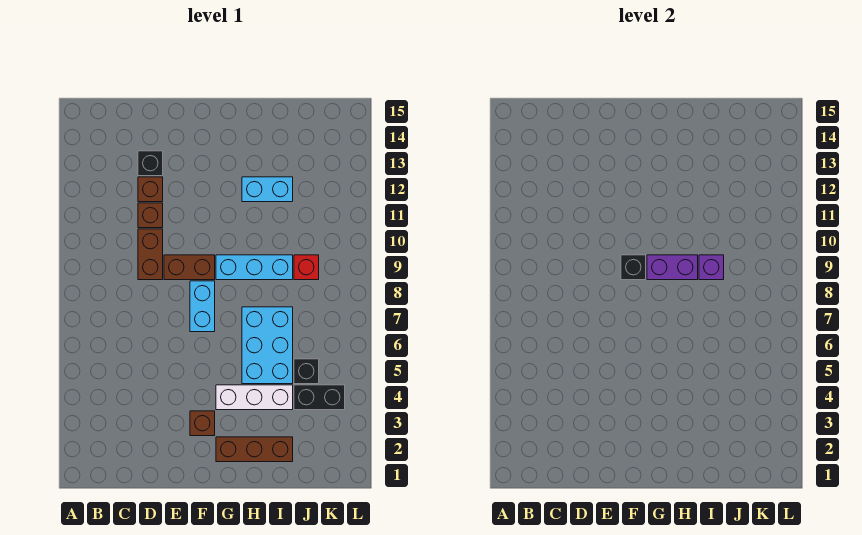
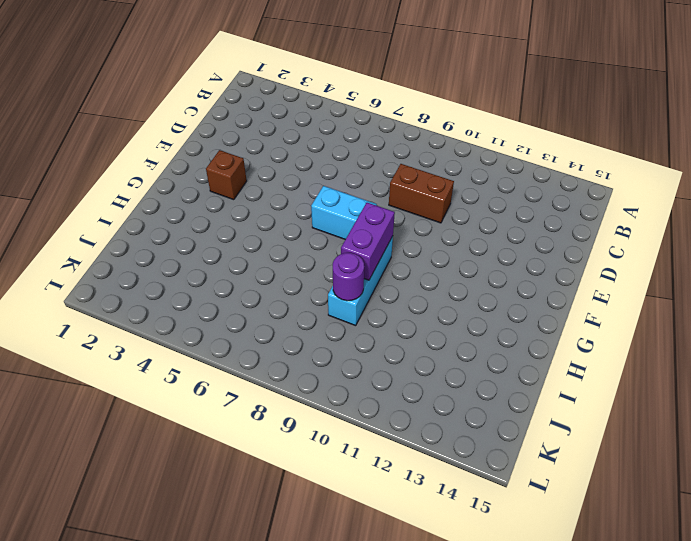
purple round brick I9 level 2 -> purple brick I9 level 2
none -> brown brick D11 level 1
none -> brown brick D12 level 1
none -> black brick D13 level 1

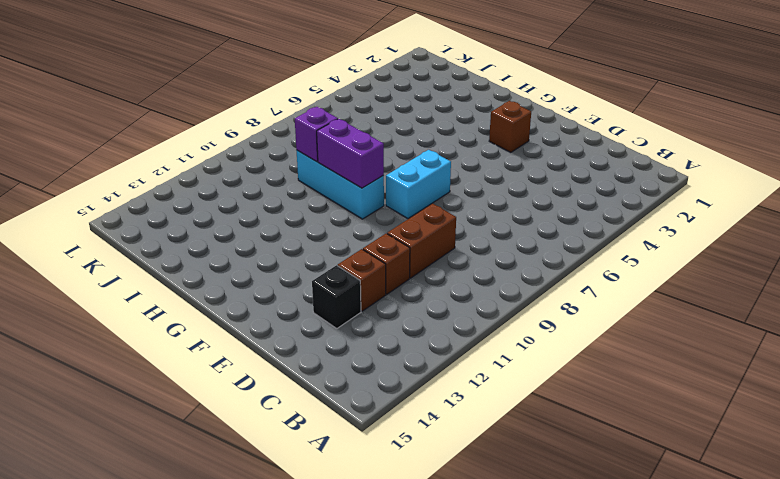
none -> brown brick E9:F9 level 1
none -> brown brick G2:I2 level 1
none -> white brick G4:I4 level 1

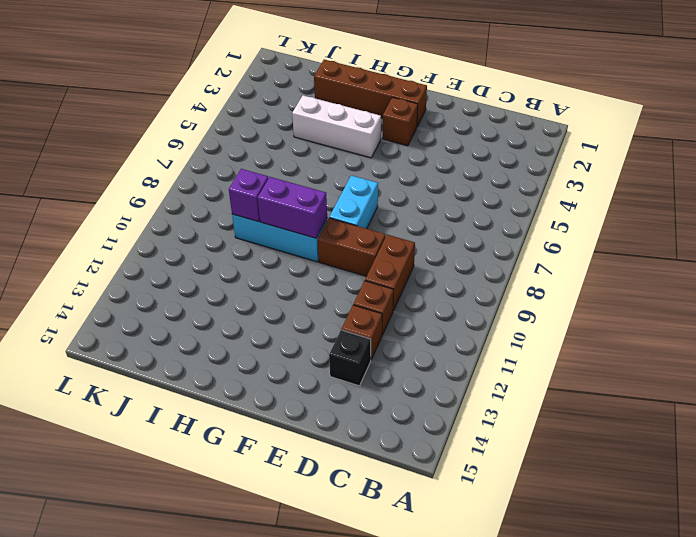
brown brick F2:I2 level 1 -> brown brick G2:I2 level 1
none -> cyan brick H5:I7 level 1
none -> cyan brick H12:I12 level 1
none -> black brick J4:K4 level 1

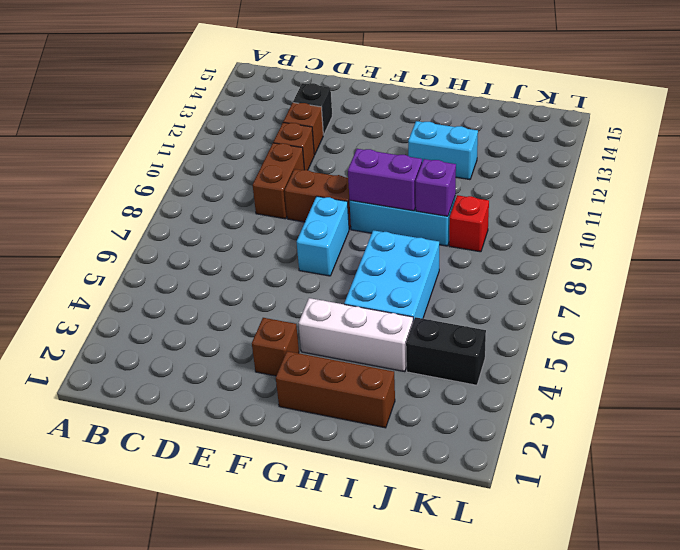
none -> black brick J5 level 1
none -> black brick F9 level 2

